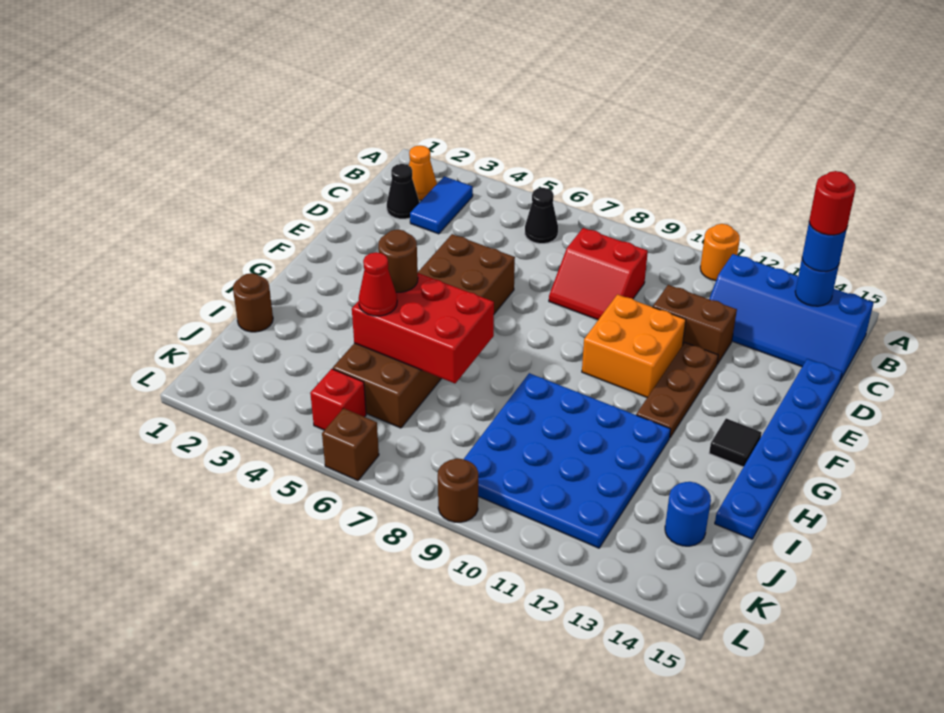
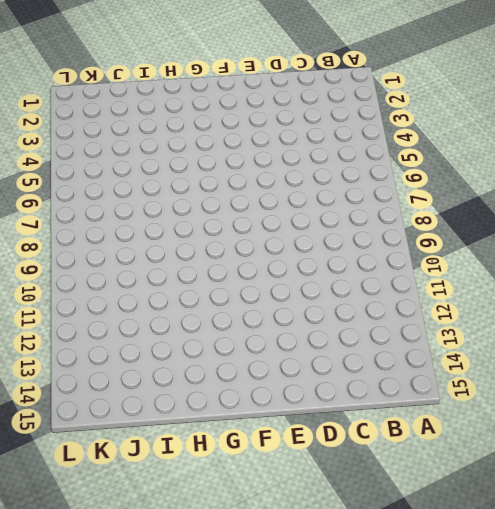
none -> orange round brick A11 level 1
none -> orange cone B2 level 1
none -> blue tile B3:C3 level 1

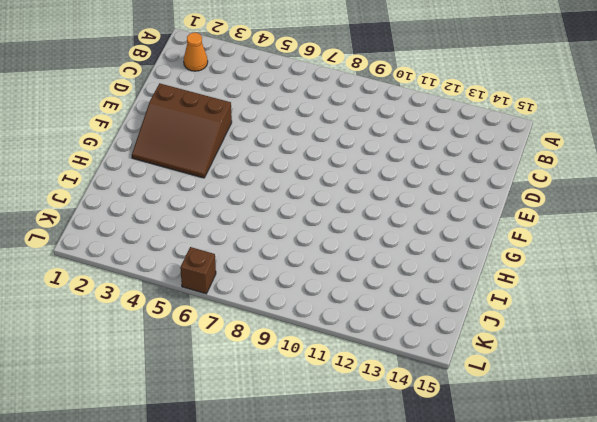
brown slope E2:G4 level 1 top E -> none
none -> orange round brick A11 level 1
none -> blue tile B3:C3 level 1
none -> black cone B6 level 1

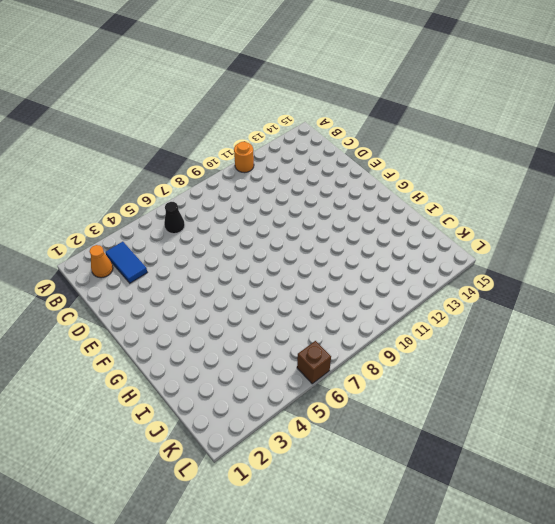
none -> blue slope B12:C15 level 1 top B
none -> black cone C2 level 1
none -> red slope C8:D9 level 1 top C

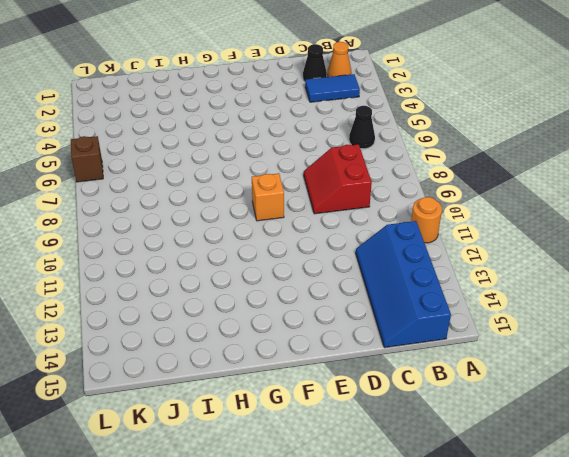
orange brick F9 level 1 -> none
none -> brown brick D11:D12 level 1
none -> blue plate D15:I15 level 1
none -> brown brick E5:J6 level 1

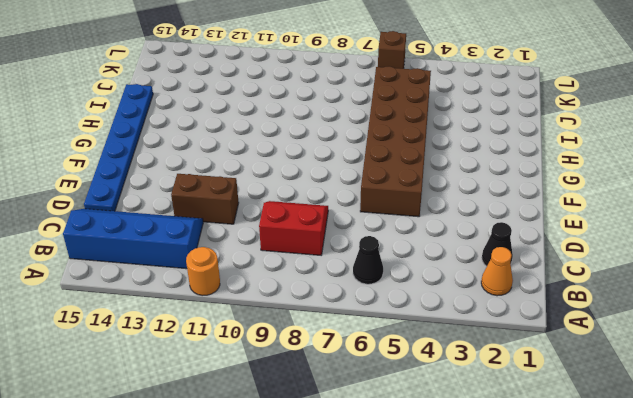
none -> blue tile B3:C3 level 1
none -> orange brick E10:F11 level 1
none -> brown plate E12:G12 level 1

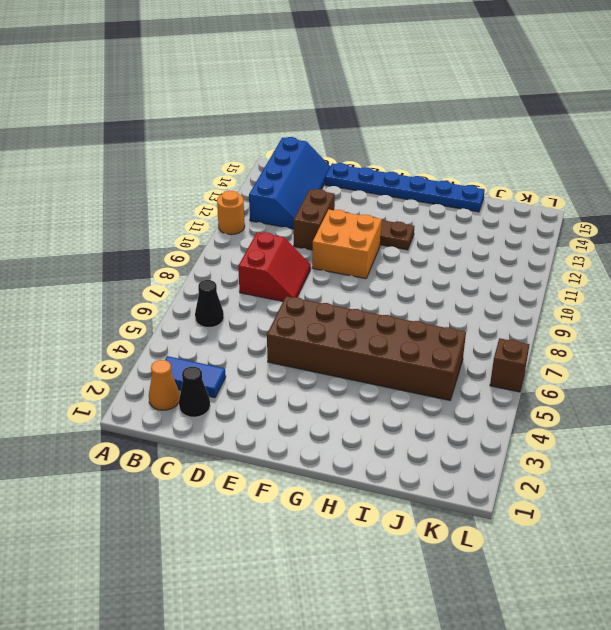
none -> black tile G14 level 1
none -> blue plate H9:K12 level 1
none -> brown round brick I1 level 1

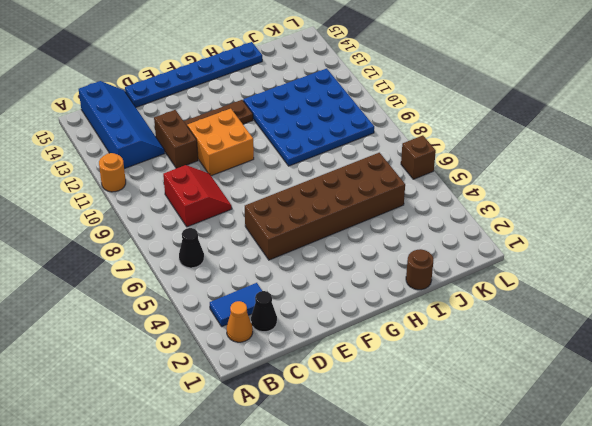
none -> black tile G14 level 1
none -> blue round brick J14 level 1
none -> red brick K5 level 1

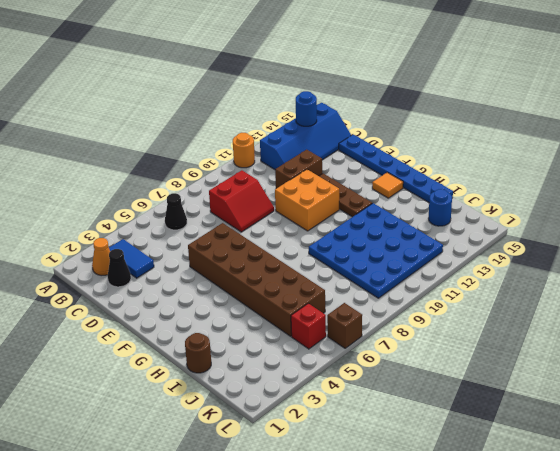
orange tile G14 level 1 -> black tile G14 level 1
none -> brown round brick L9 level 1
none -> red brick H5:I7 level 2
none -> blue round brick B14 level 3

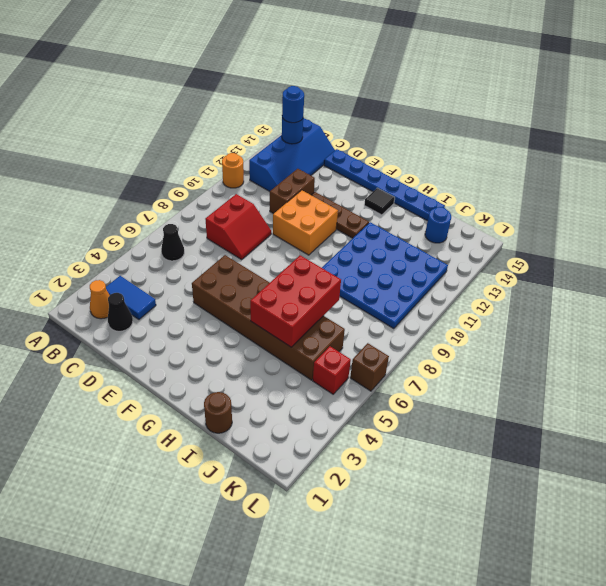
none -> brown round brick L9 level 1
none -> brown round brick H5 level 3
none -> red cone I5 level 3

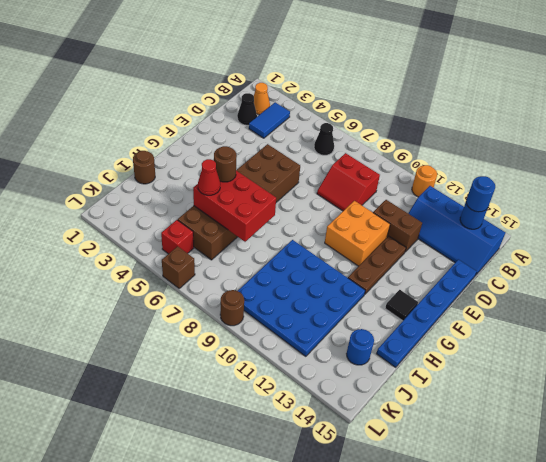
none -> red round brick B14 level 4

